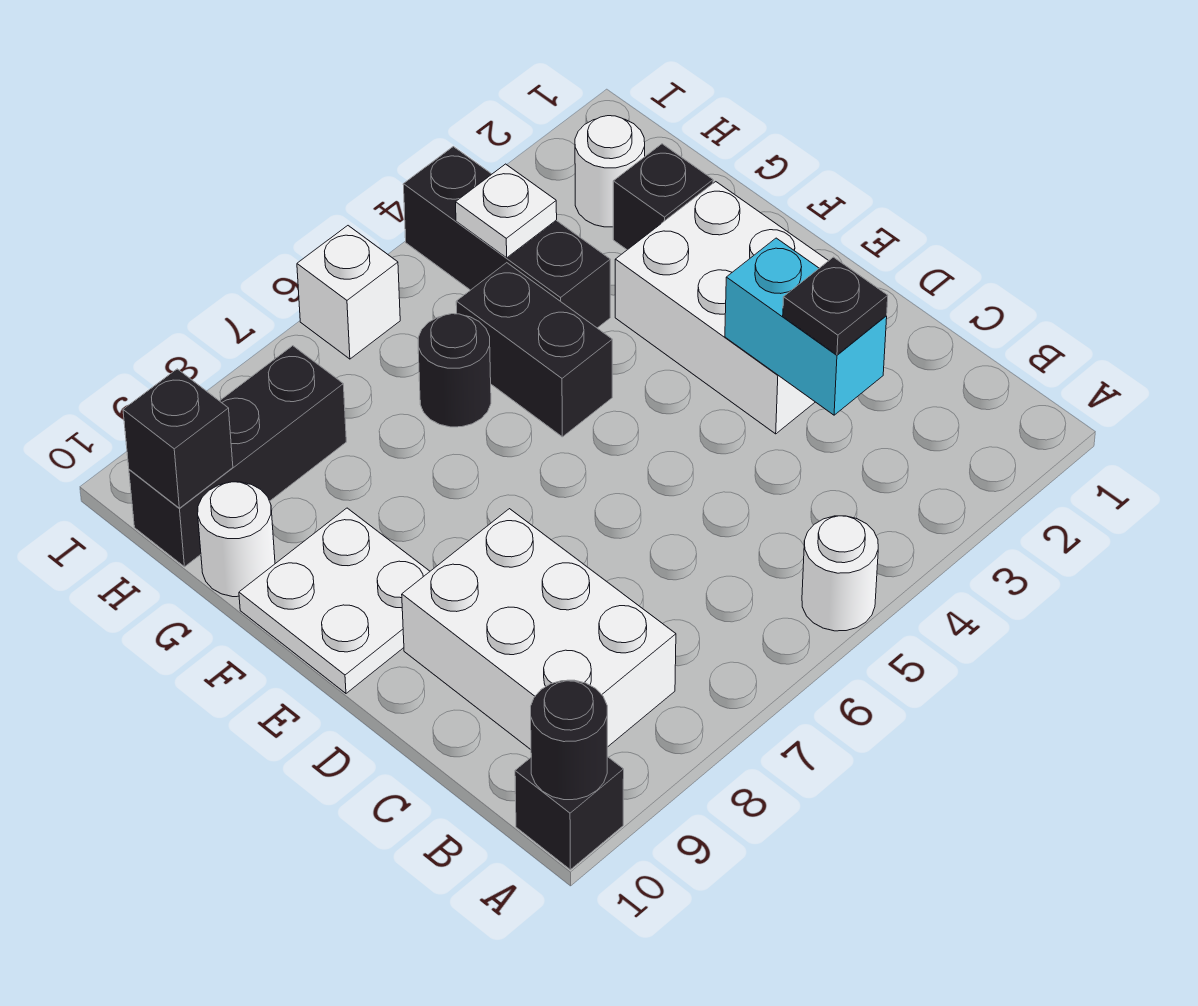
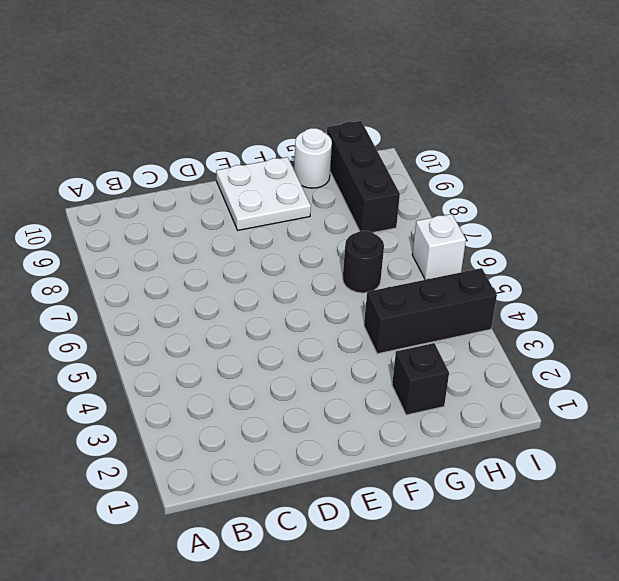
none -> white round brick A5 level 1
none -> black brick A10 level 1
none -> white brick B8:D9 level 1

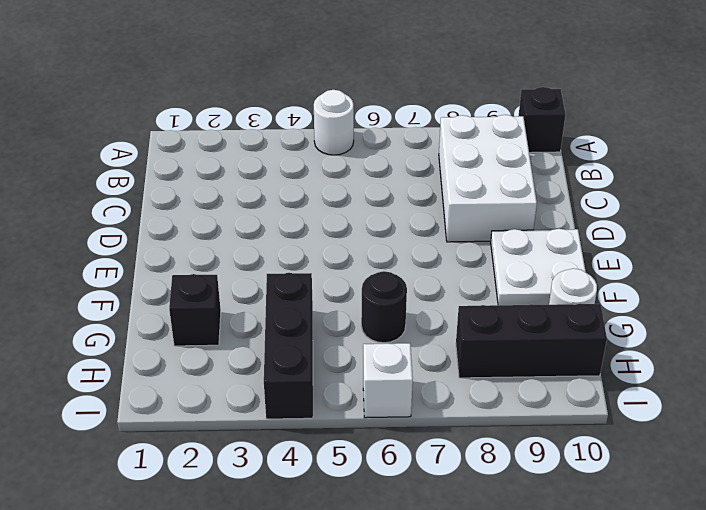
none -> white brick D2:F3 level 1
none -> black brick F5:G5 level 1
none -> white round brick H2 level 1

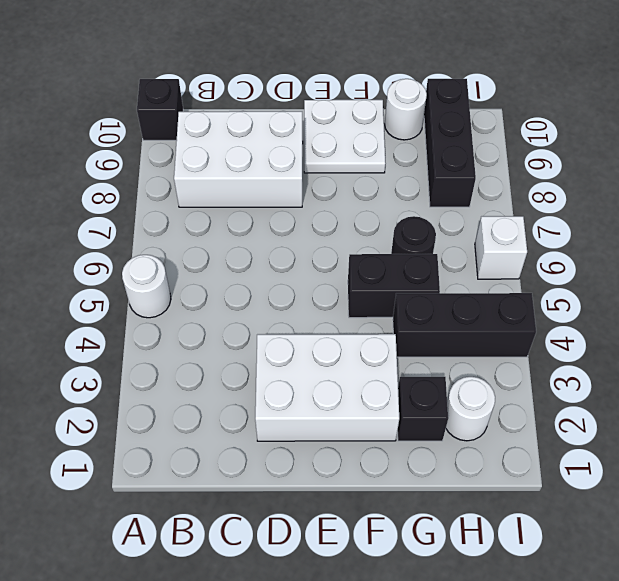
none -> black round brick A10 level 2
none -> cyan brick C3:D3 level 2
none -> white plate H4 level 2

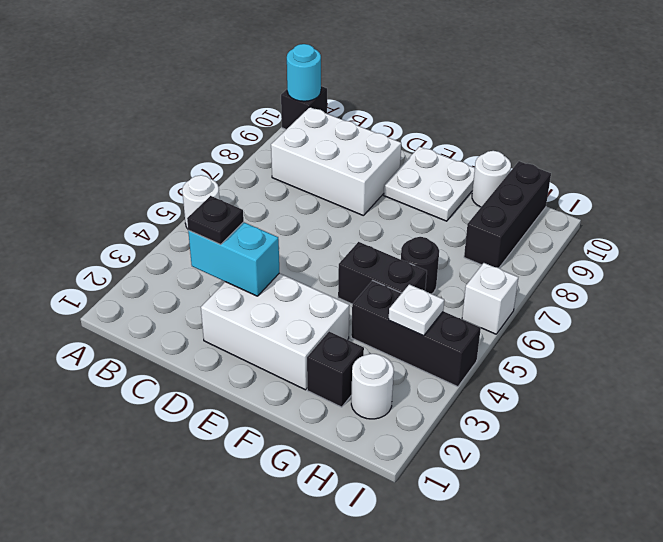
cyan round brick A10 level 2 -> black round brick A10 level 2
none -> black brick H10 level 2

